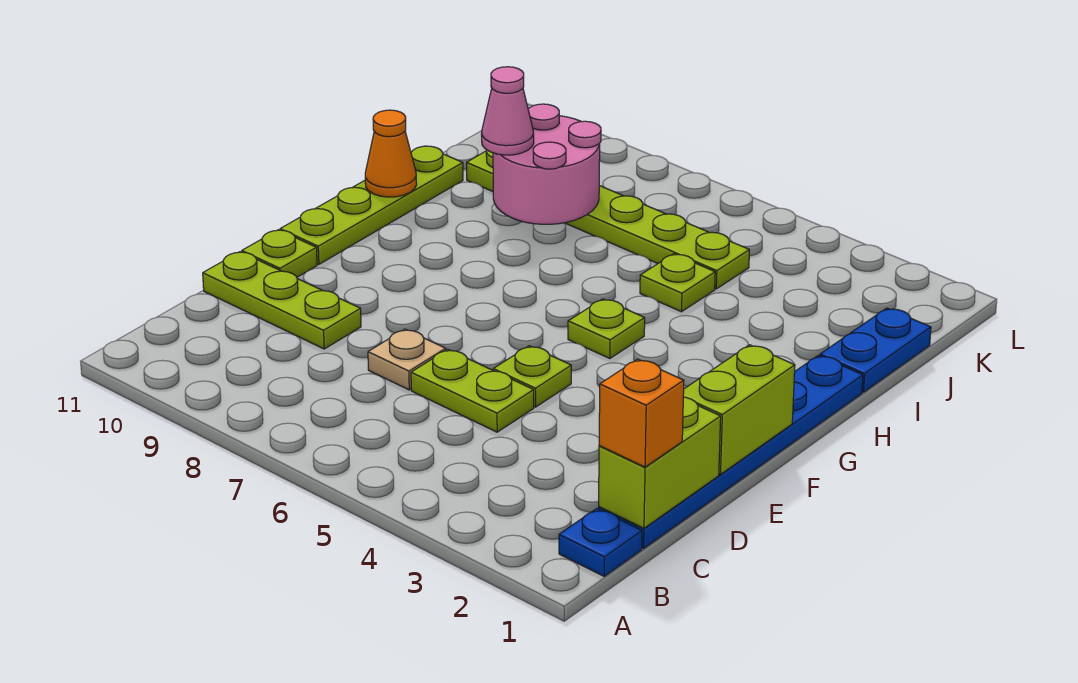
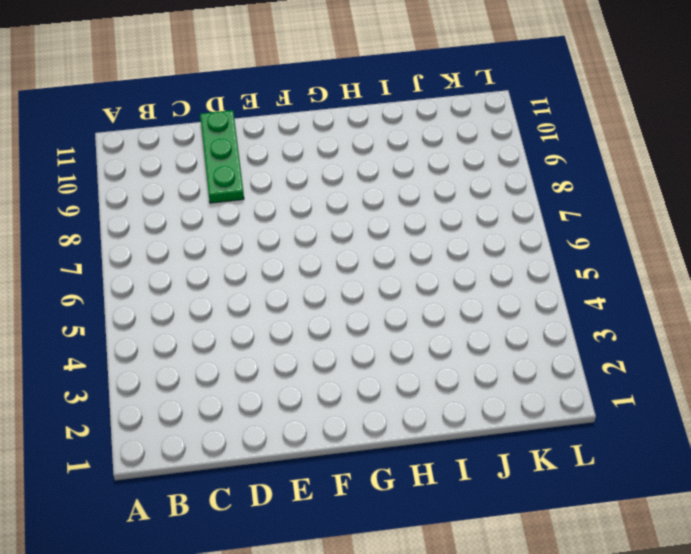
green plate D9:D11 level 1 -> lime plate D9:D11 level 1
none -> blue plate B1 level 1
none -> blue plate C1:H1 level 1
none -> lime plate D5:D6 level 1

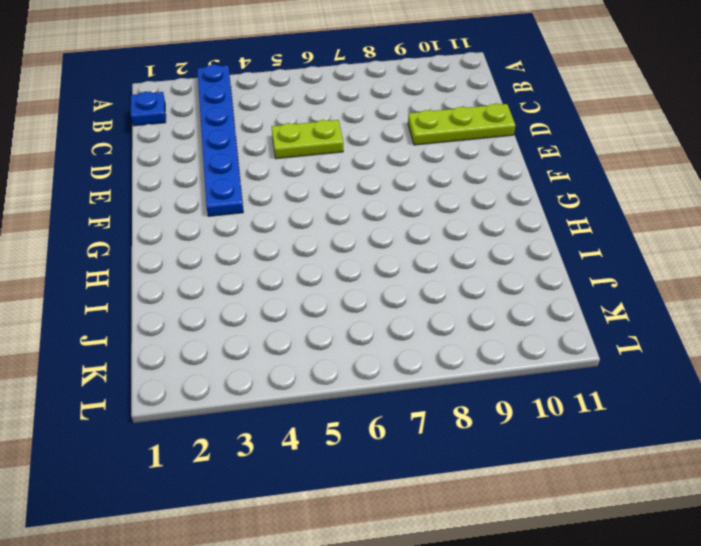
blue plate A3:F3 level 1 -> blue plate C1:H1 level 1
none -> tan plate D7 level 1
none -> lime plate E5 level 1
none -> lime plate E11 level 1

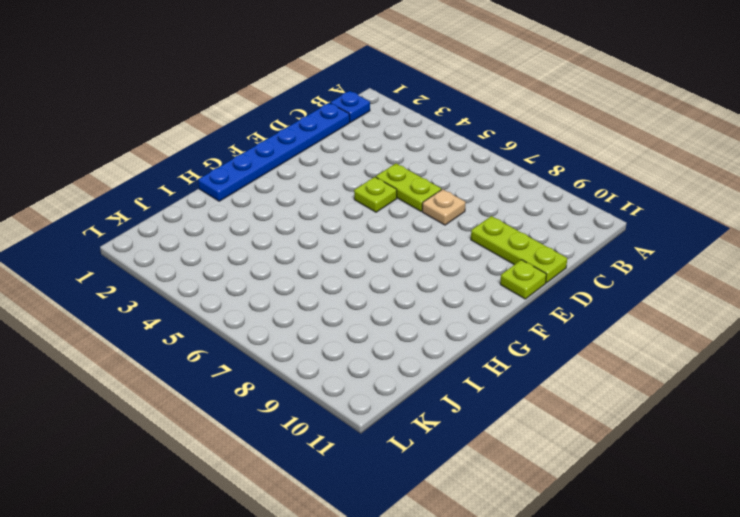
none -> lime plate F11:I11 level 1
none -> lime plate G5 level 1
none -> blue plate I1:J1 level 1

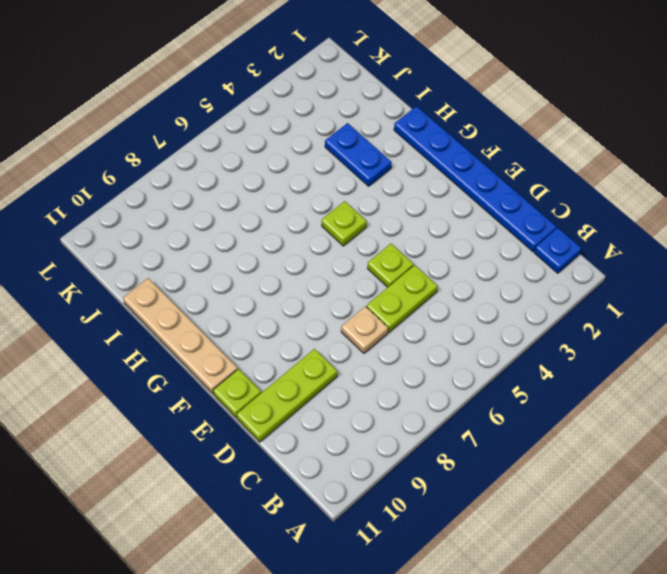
tan plate F11:I11 level 1 -> lime plate F11:I11 level 1
blue plate H3:I3 level 1 -> blue plate I1:J1 level 1
none -> lime plate I5 level 1
none -> lime plate J5:J10 level 1
none -> lime brick C1:D1 level 2

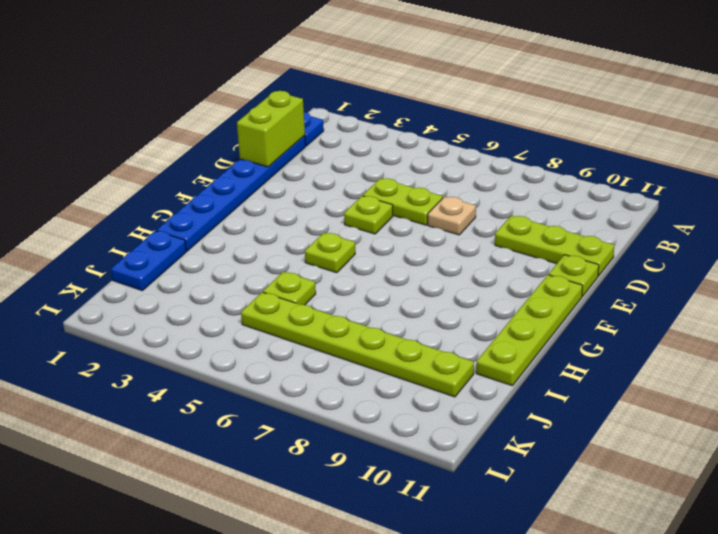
none -> lime brick E1:F1 level 2
none -> orange cone H11 level 2
none -> pink round brick I8:J9 level 2

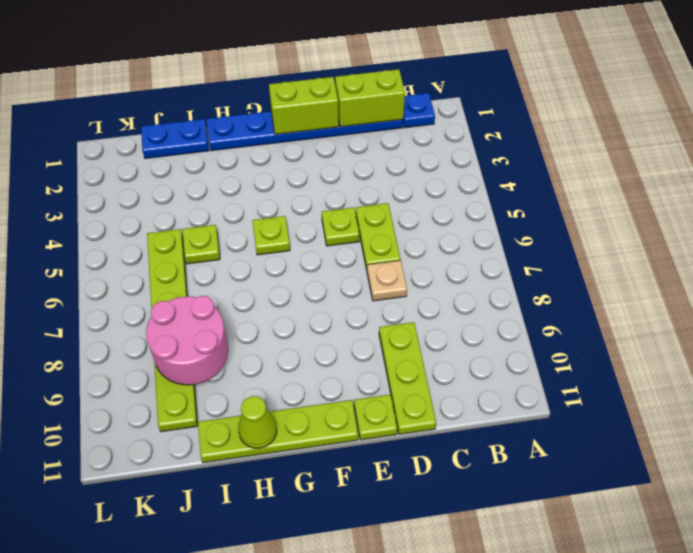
lime cone H11 level 2 -> orange cone H11 level 2
none -> orange brick C1 level 3
none -> pink cone I9 level 3

